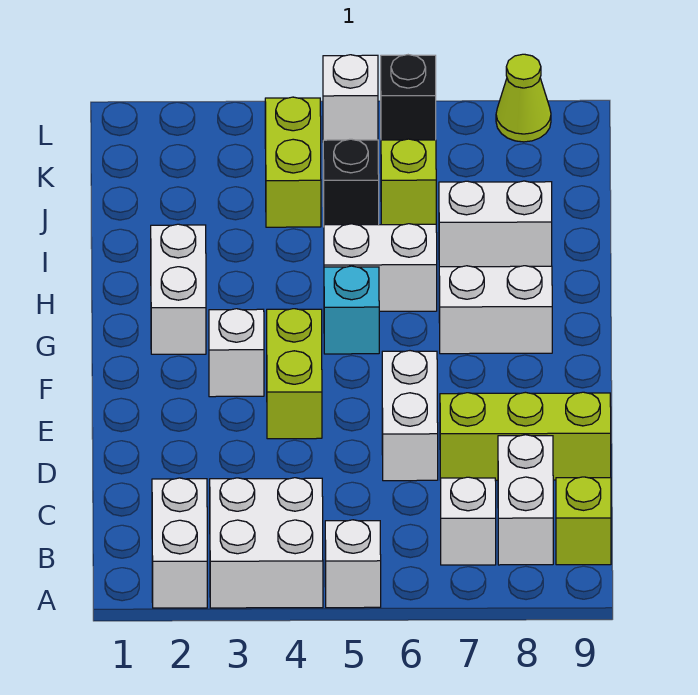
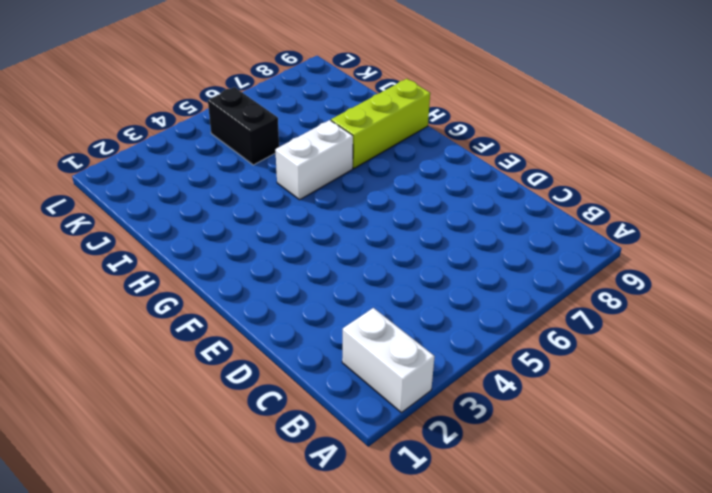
lime brick H7:H9 level 1 -> lime brick D7:D9 level 1
black brick J5:K5 level 1 -> black brick J5 level 1
none -> white brick A3:B4 level 1
none -> white brick A5 level 1
none -> white brick B7 level 1

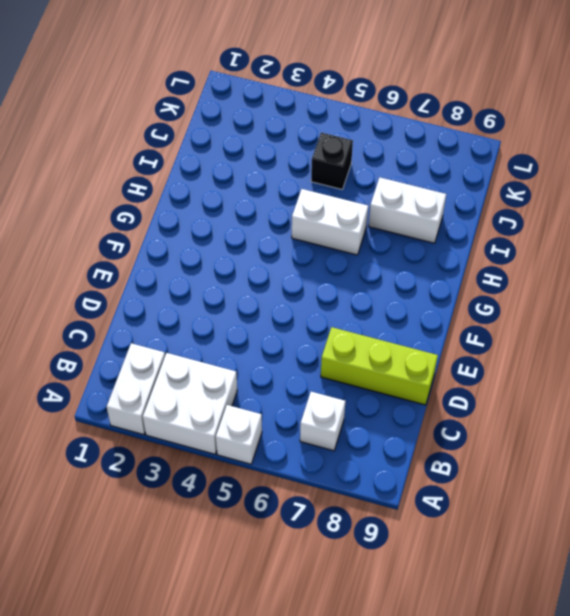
none -> white brick B8:C8 level 1
none -> lime brick B9 level 1
none -> white brick D6:E6 level 1

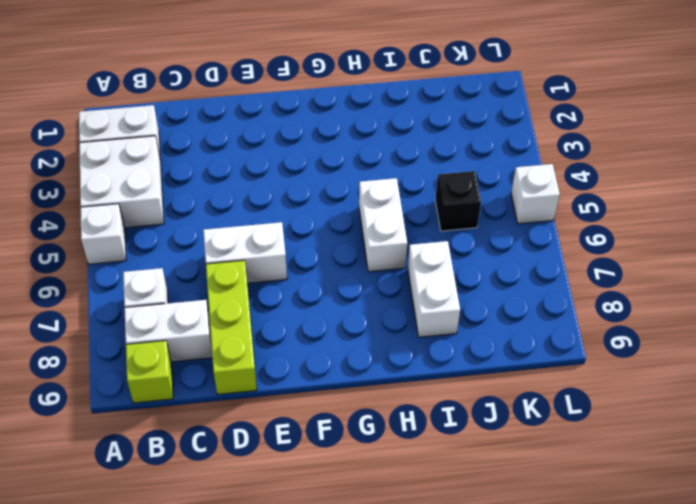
none -> lime brick E4:F4 level 1
none -> white brick F3 level 1
none -> white brick G2:H2 level 1

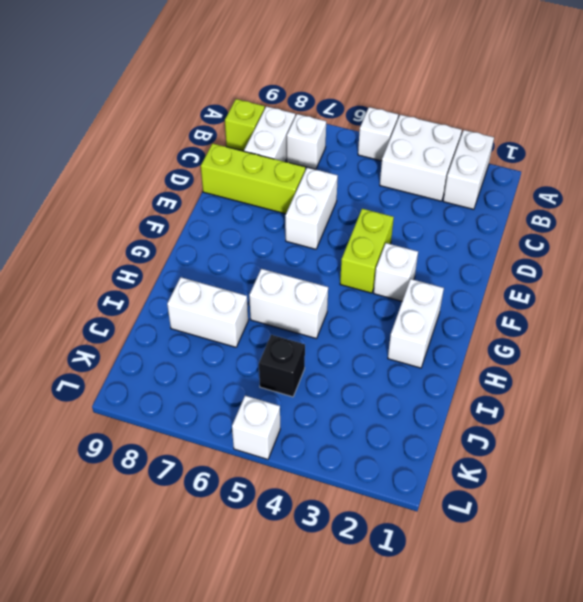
none -> cyan brick G5 level 1
none -> white brick G7:G8 level 1
none -> lime brick J4:K4 level 1

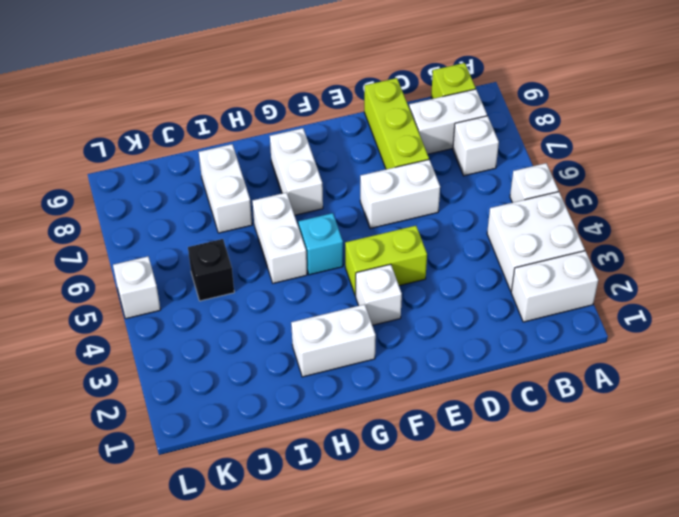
none -> lime brick J4:K4 level 1
none -> lime brick J6 level 1
none -> black brick L6 level 1

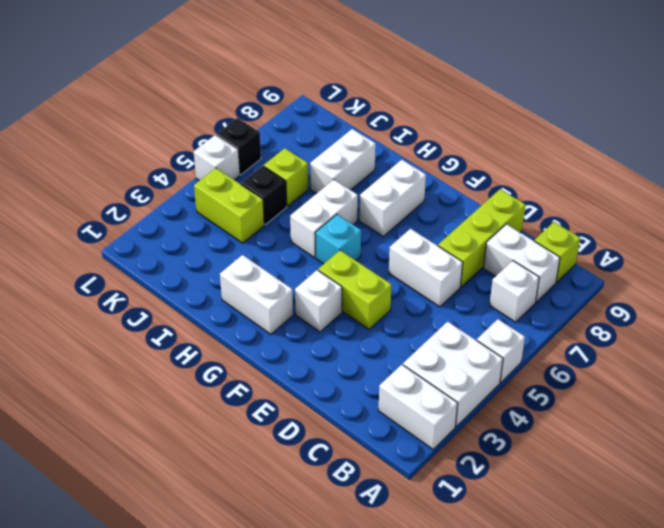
none -> lime cone L8 level 1

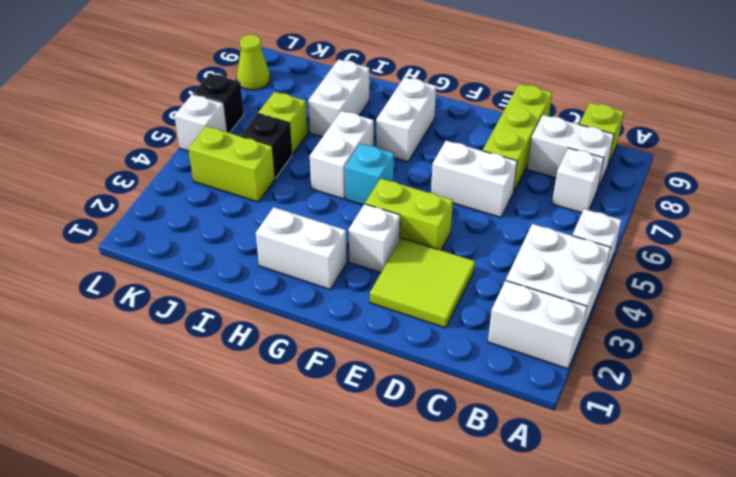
lime tile D2:E3 level 1 -> none

